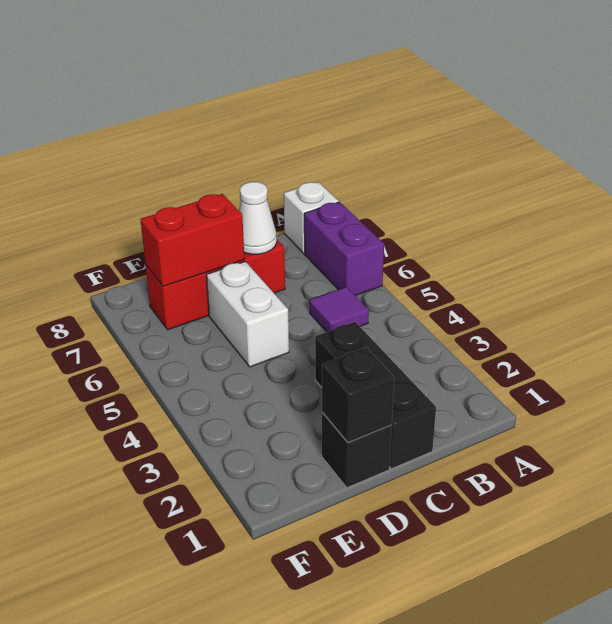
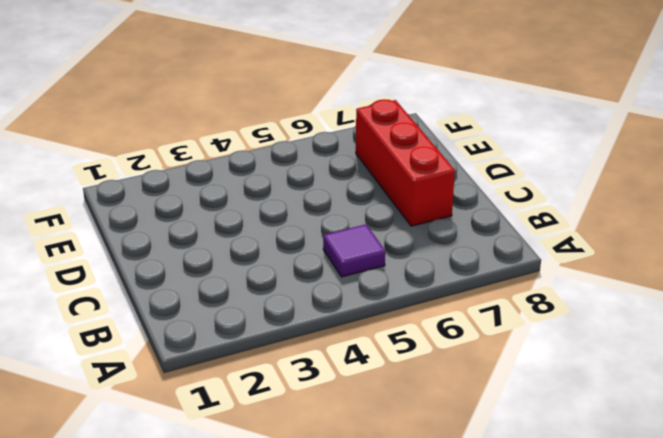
none -> purple brick A6:A7 level 1
none -> white brick A8 level 1

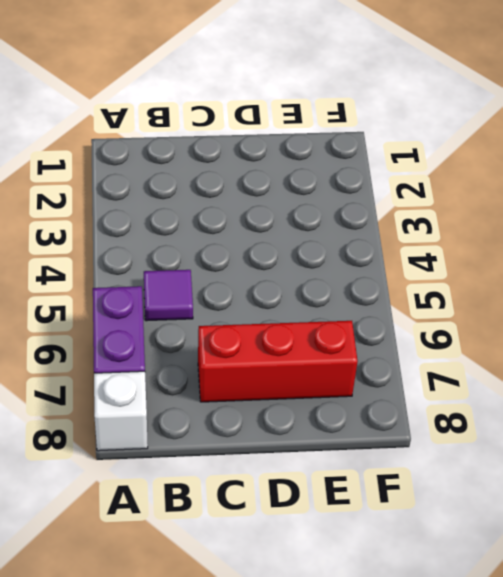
none -> black brick C1:C3 level 1
none -> black brick D1 level 1

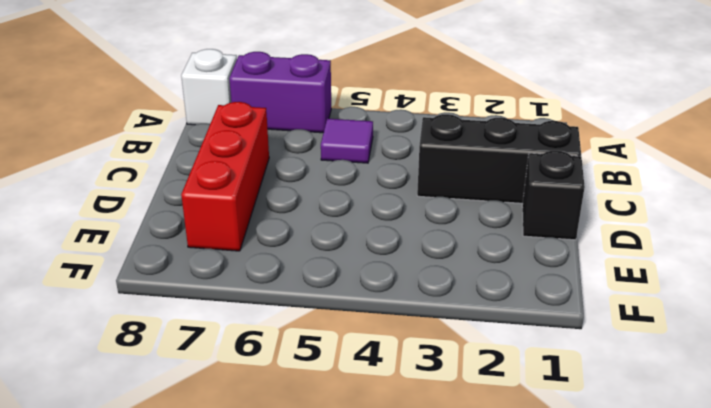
none -> white brick D5:D6 level 1
none -> white cone C7 level 2

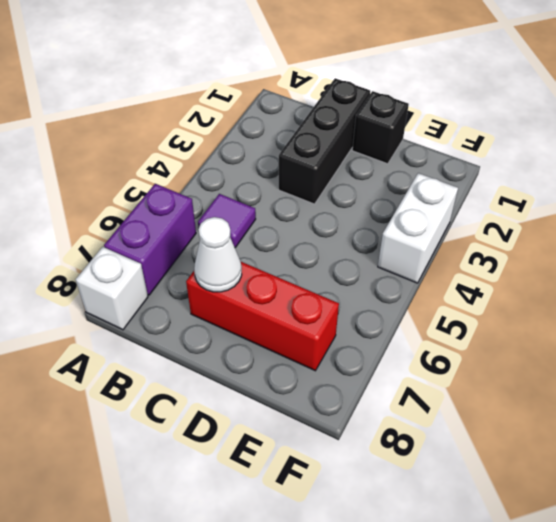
white brick F3:F4 level 1 -> white brick D5:D6 level 1
none -> black brick D1 level 2
none -> red brick D7:E7 level 2

